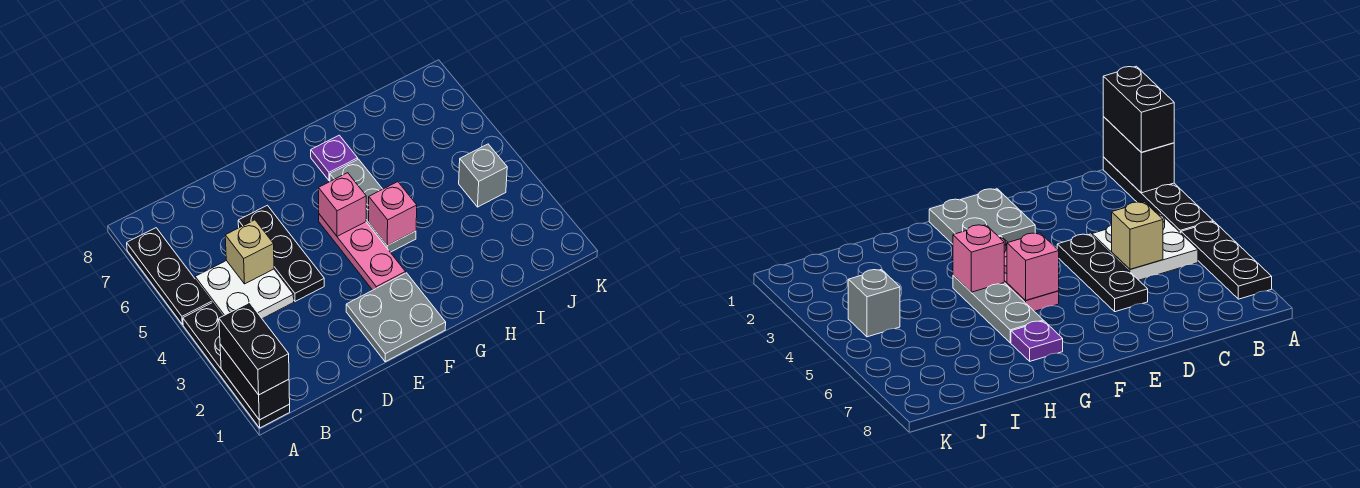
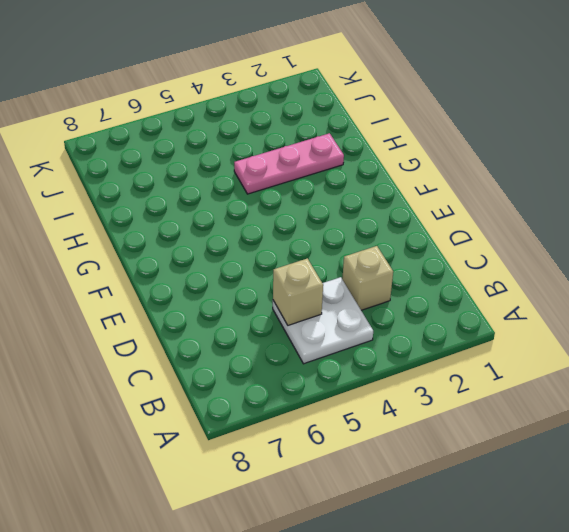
tan brick C3 level 1 -> none
pink plate H2:H4 level 1 -> pink plate F3:F5 level 1
none -> black plate A1:A4 level 1
none -> black plate A5:A7 level 1
none -> black plate D4:D6 level 1

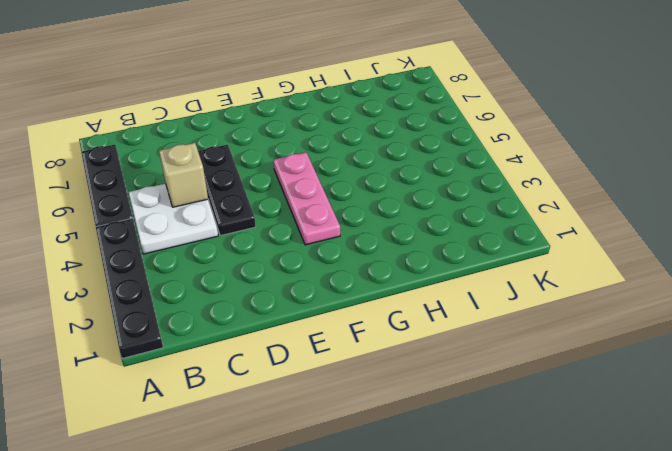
none -> grey plate E1:F2 level 1
none -> grey plate G4:G6 level 1
none -> purple plate G7 level 1

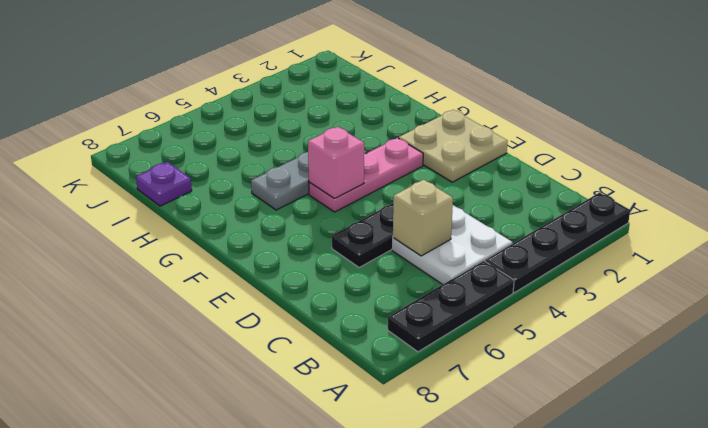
tan plate E1:F2 level 1 -> grey plate E1:F2 level 1
purple plate I8 level 1 -> purple plate G7 level 1
none -> grey brick J4 level 1
none -> black brick A1:A2 level 2
none -> pink brick G4 level 2

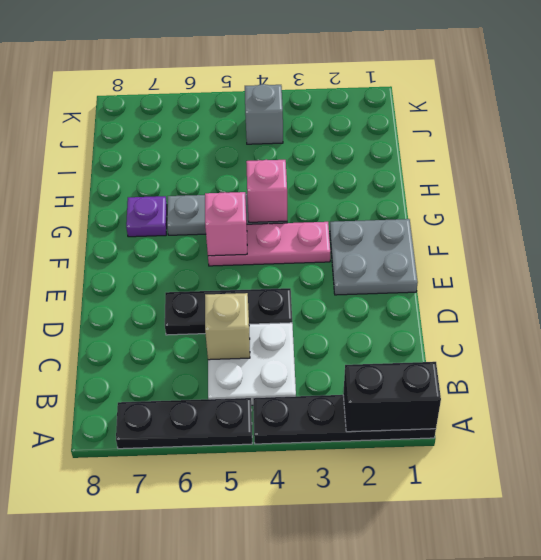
none -> black brick A1:A2 level 3

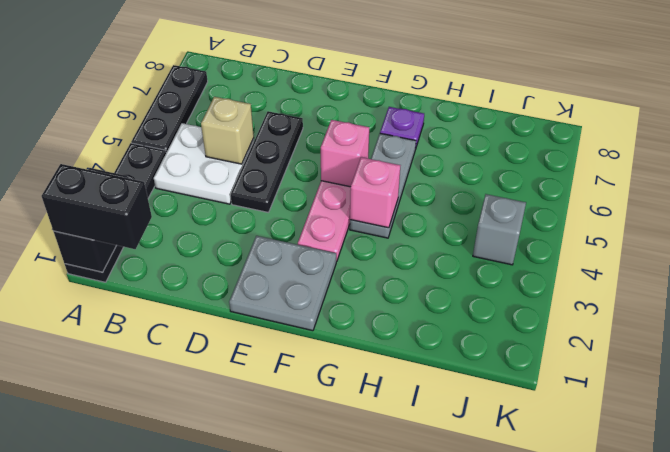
black brick A1:B1 level 3 -> black brick A1:A2 level 3

